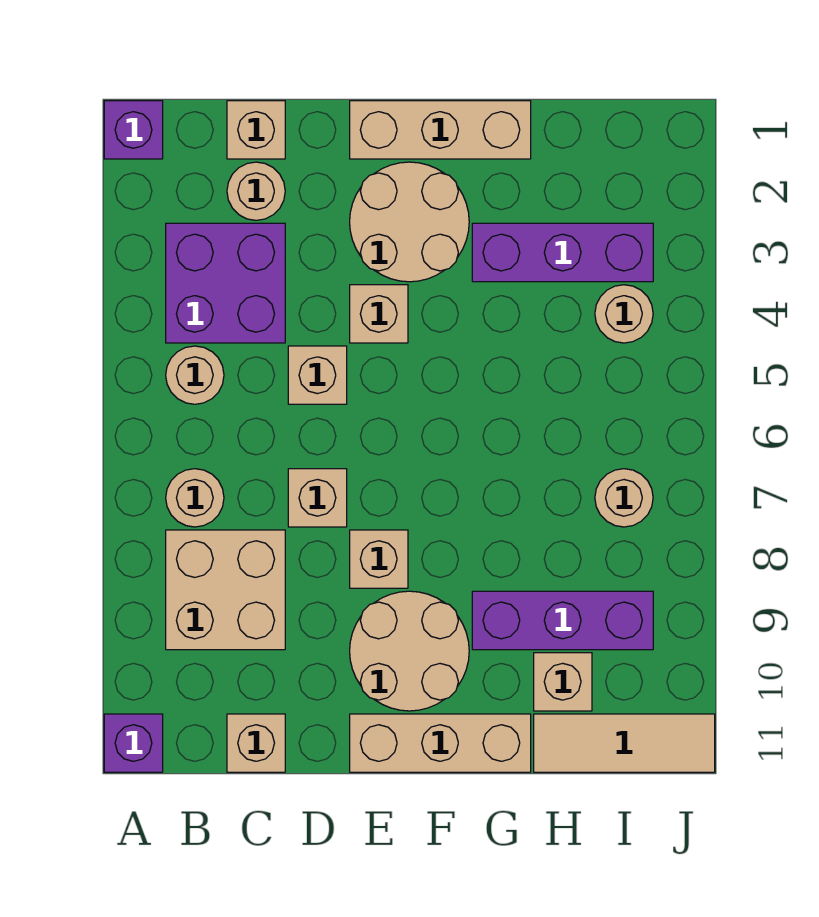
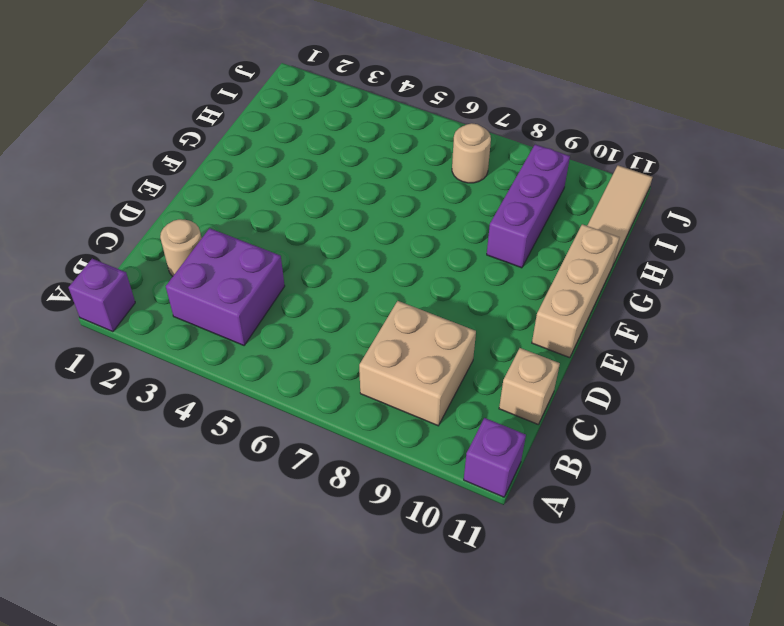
none -> tan round brick B5 level 1
none -> tan round brick B7 level 1
none -> tan brick C1 level 1

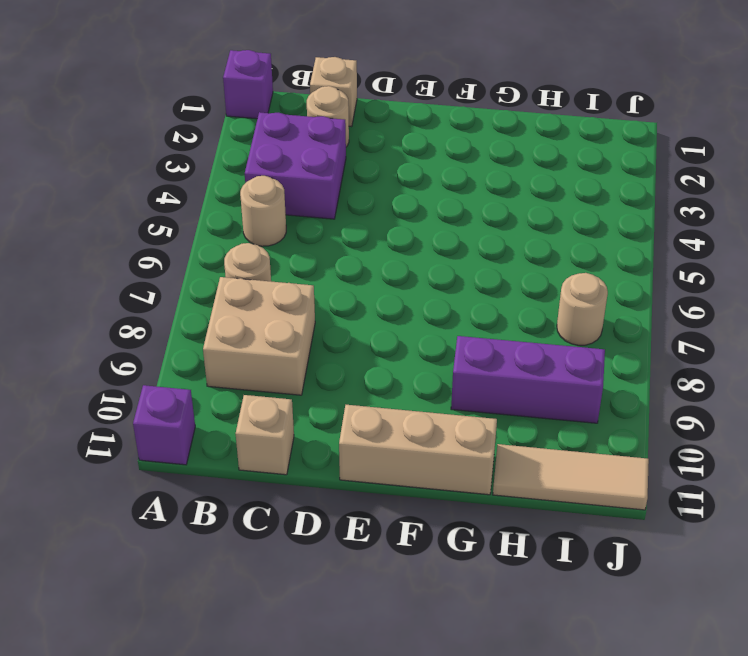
none -> tan brick D5 level 1
none -> tan brick D7 level 1
none -> tan brick E1:G1 level 1

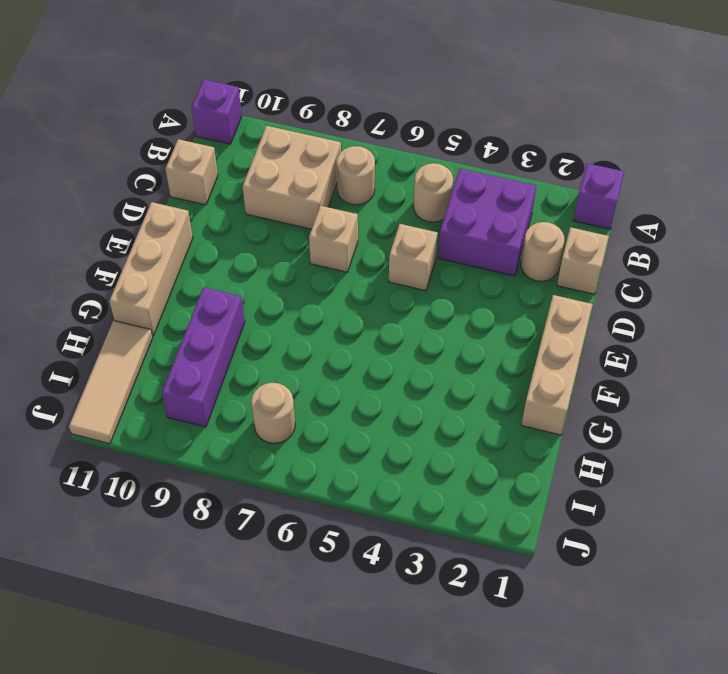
none -> tan round brick E2:F3 level 1
none -> tan brick E4 level 1
none -> tan brick E8 level 1

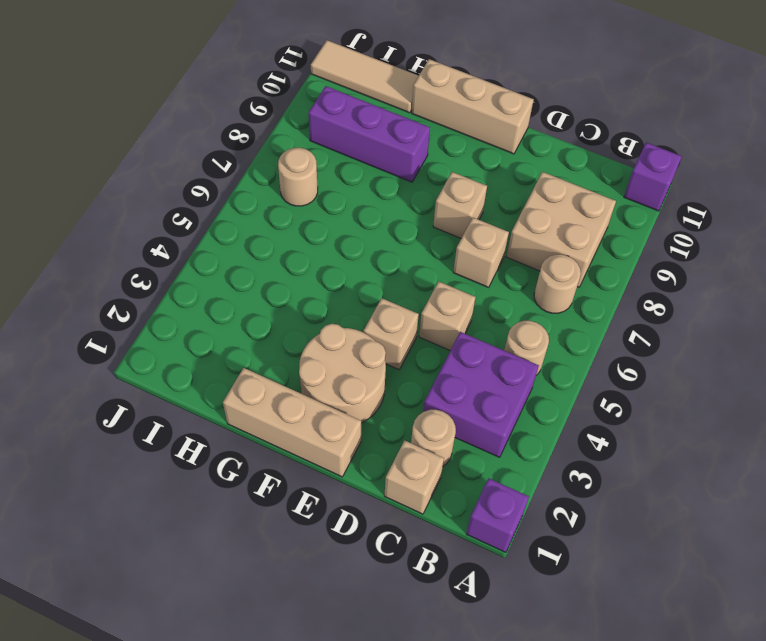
none -> tan brick C11 level 1
none -> tan round brick E9:F10 level 1
none -> purple brick G3:I3 level 1

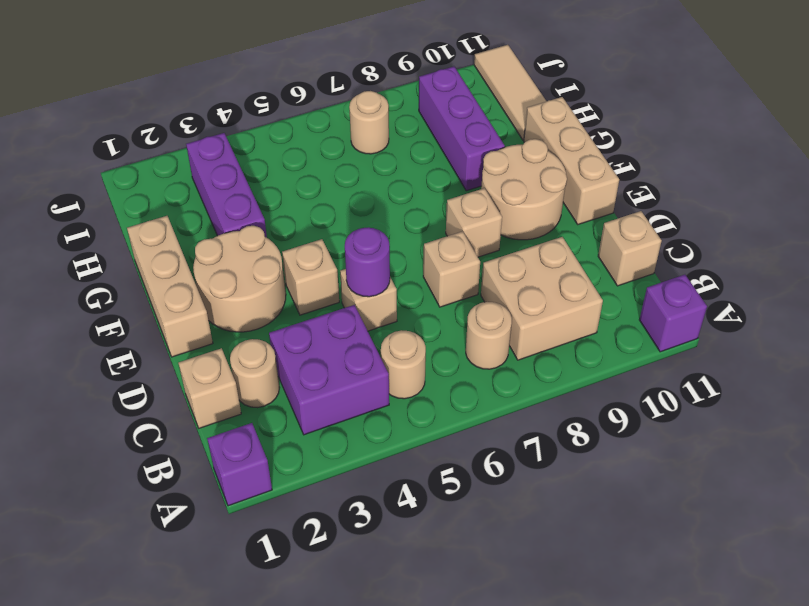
purple round brick D5 level 2 -> none
none -> tan brick H10 level 1
none -> tan round brick I4 level 1

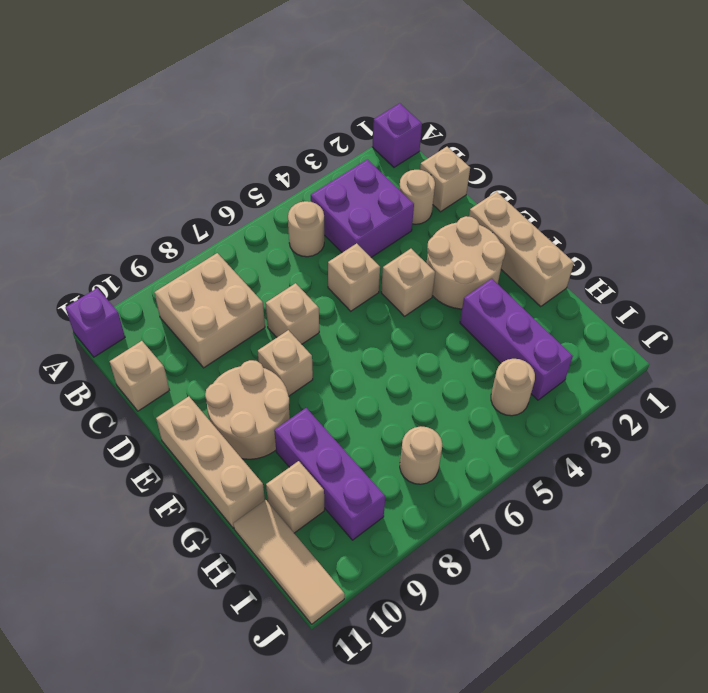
none -> tan round brick B7 level 1

